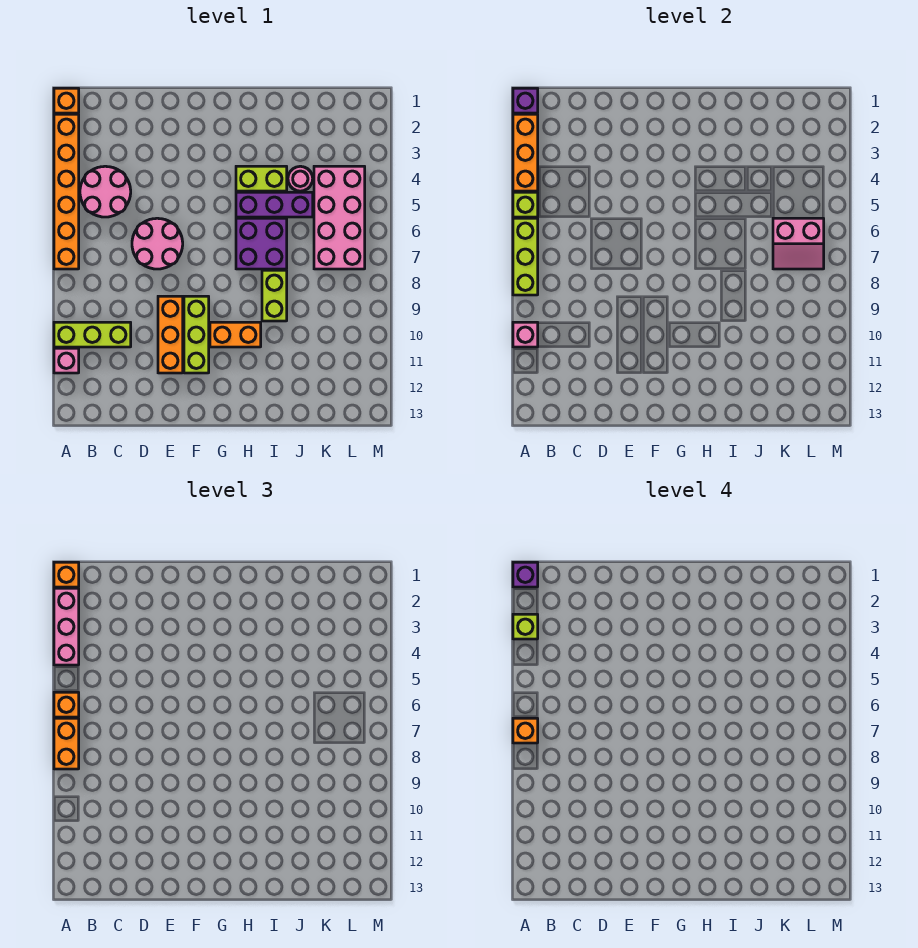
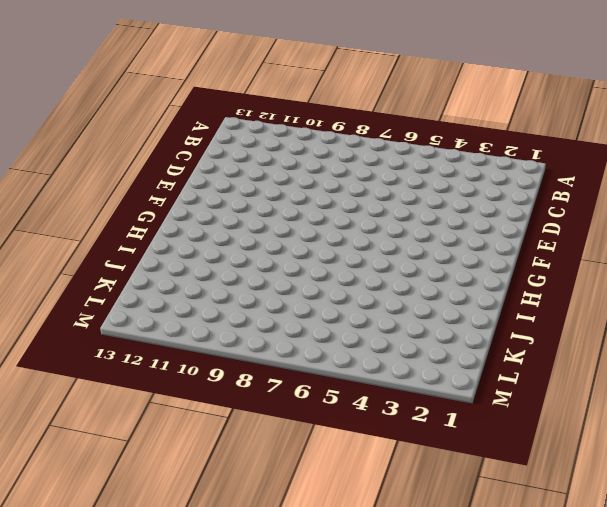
none -> orange brick A1 level 1
none -> orange brick A2:A7 level 1
none -> lime brick A10:C10 level 1

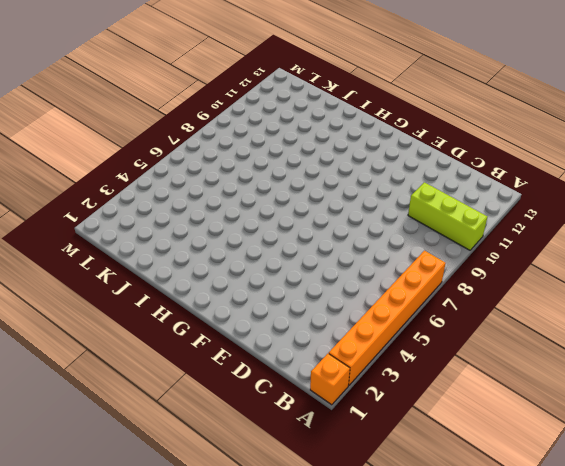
none -> pink brick A11 level 1
none -> pink round brick B4:C5 level 1
none -> pink round brick D6:E7 level 1

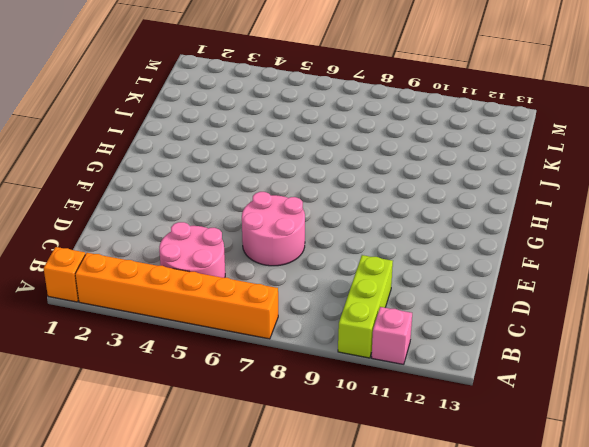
none -> orange brick E9:E11 level 1
none -> lime brick F9:F11 level 1
none -> orange brick G10:H10 level 1

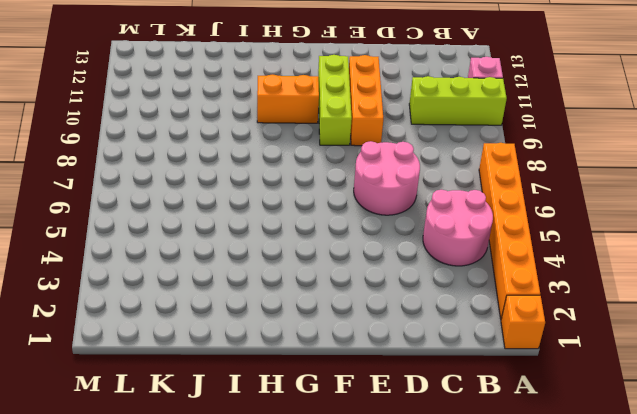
none -> lime brick H4:I4 level 1
none -> purple brick H5:J5 level 1
none -> purple brick H6:I7 level 1

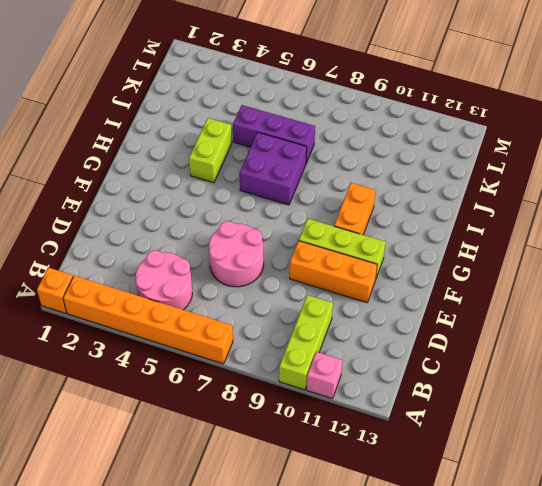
purple brick J5:J7 level 1 -> purple brick H5:J5 level 1
none -> lime brick I8:I9 level 1
none -> pink round brick J4 level 1
none -> pink brick K4:L7 level 1

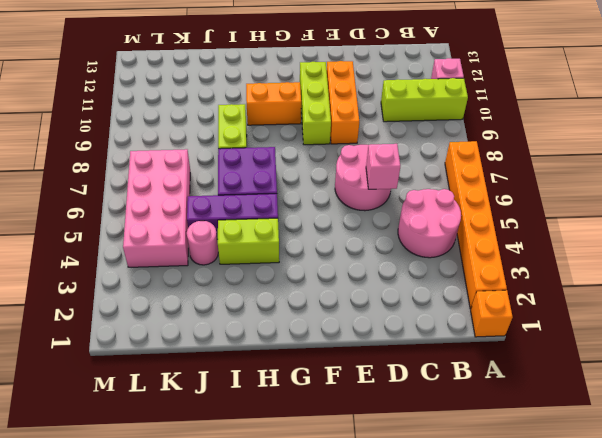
pink brick D6 level 2 -> pink brick A10 level 2
none -> purple brick A1 level 2
none -> orange brick A2:A4 level 2
none -> lime brick A5 level 2

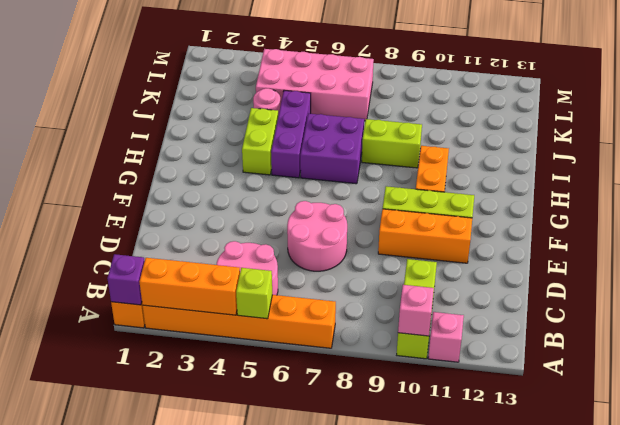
none -> lime brick A6:A8 level 2
none -> pink slope K6:L7 level 2 top 6
none -> orange brick A1 level 3

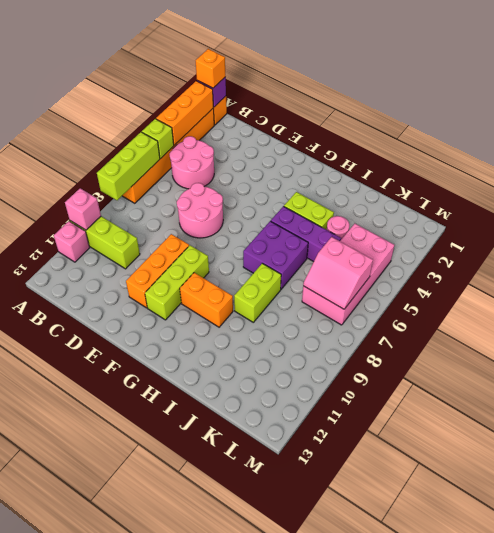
none -> pink brick A2:A4 level 3
none -> orange brick A6 level 3
none -> orange brick A7:A8 level 3

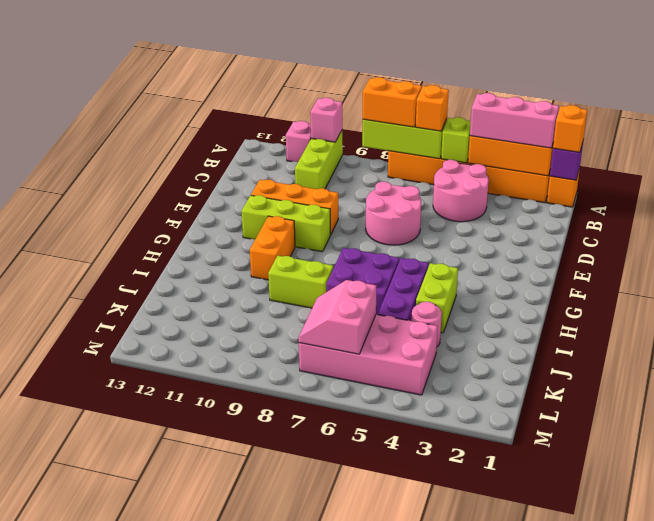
none -> purple brick A1 level 4
none -> lime brick A3 level 4
none -> orange brick A7 level 4

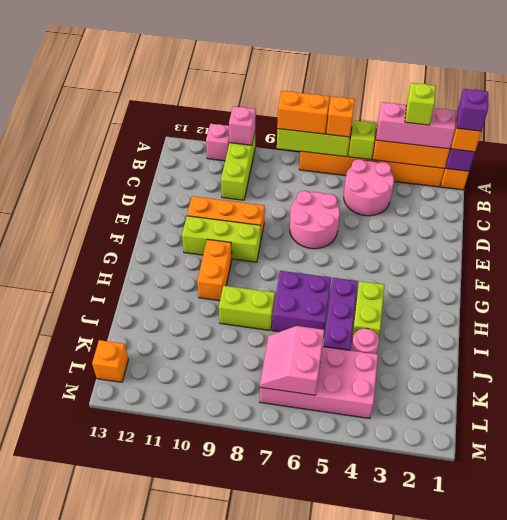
orange brick L13 level 1 -> orange brick A7 level 4

